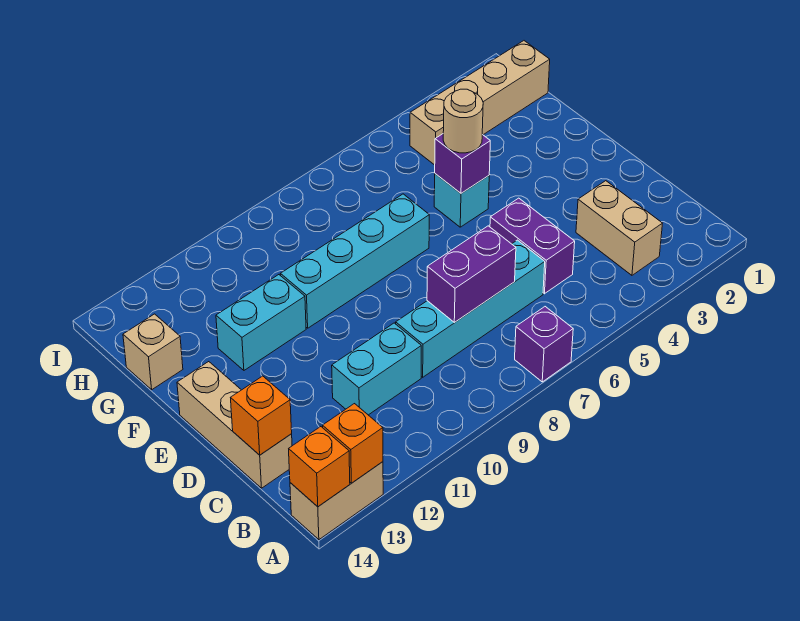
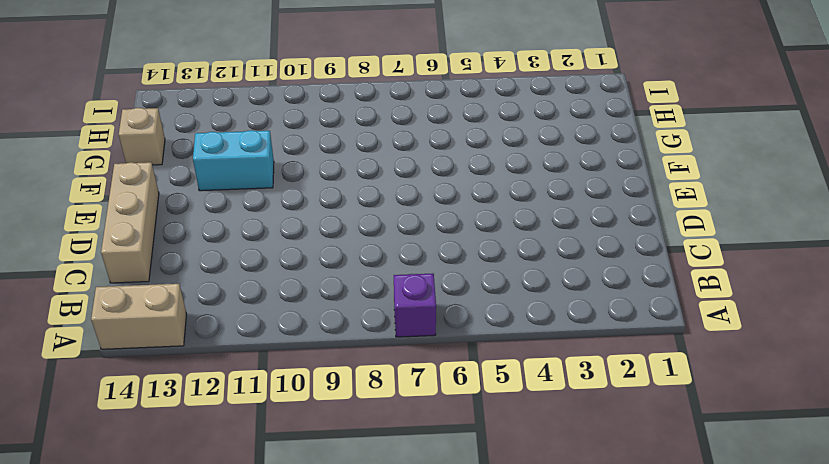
none -> tan brick B3:C3 level 1
none -> purple brick C5:D5 level 1
none -> cyan brick C6:C9 level 1

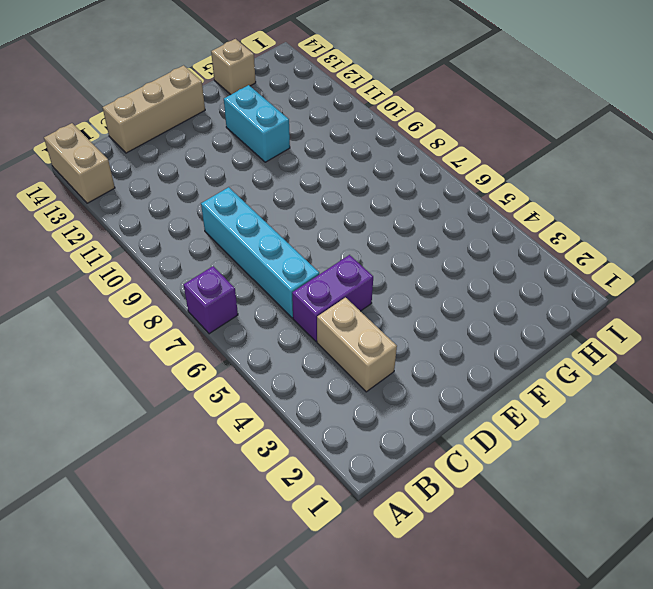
tan brick C3:C4 level 1 -> tan brick B3:C3 level 1
none -> cyan brick C10:C11 level 1
none -> cyan brick F5 level 1
none -> cyan brick F7:F10 level 1

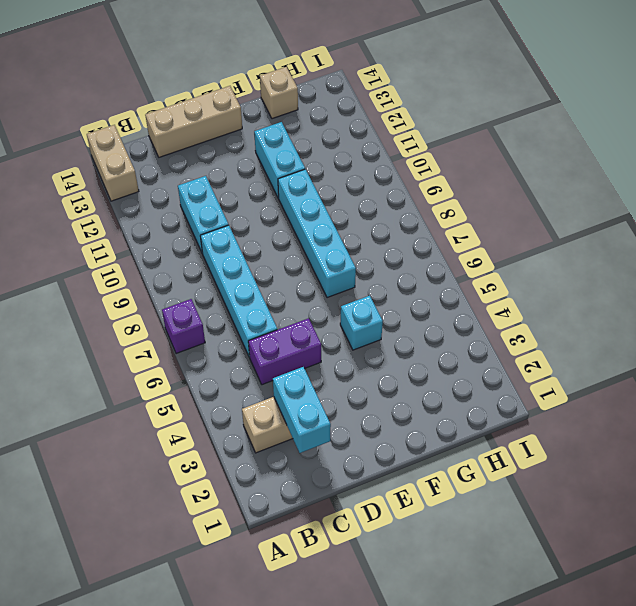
cyan brick C2:C3 level 2 -> none
none -> tan brick H1:H4 level 1
none -> orange brick A13 level 2
none -> orange brick A14 level 2

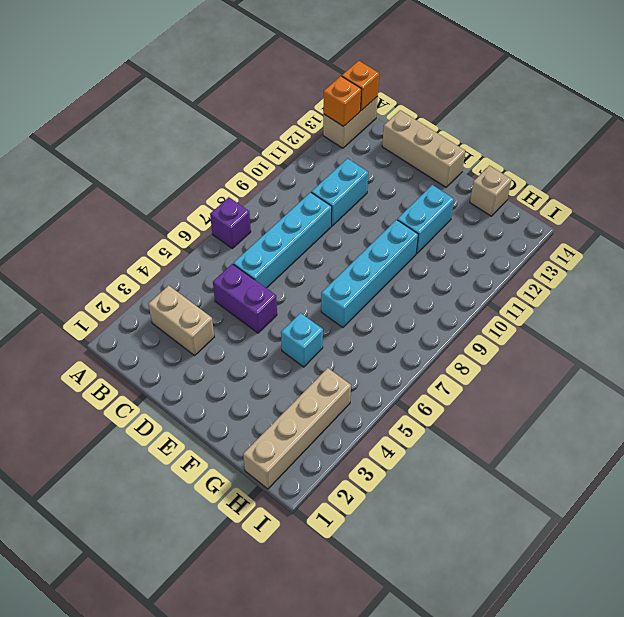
none -> purple brick C7:C8 level 2
none -> orange brick C14 level 2
none -> purple brick F5 level 2

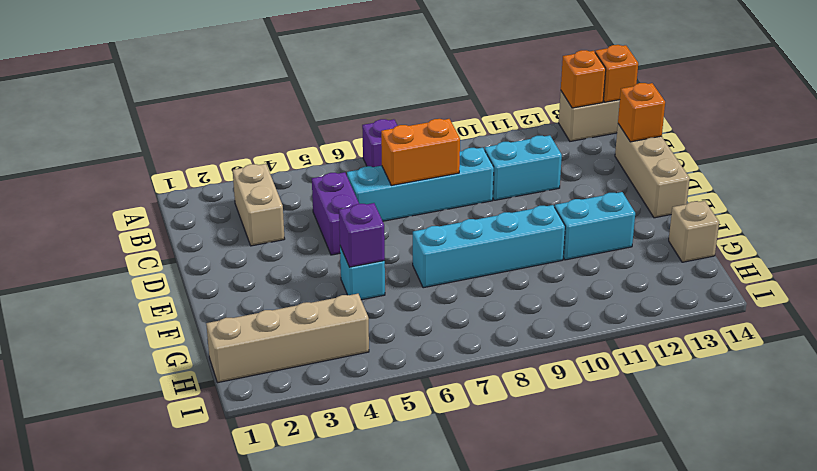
orange brick C7:C8 level 2 -> purple brick C7:C8 level 2
none -> tan round brick F5 level 3

